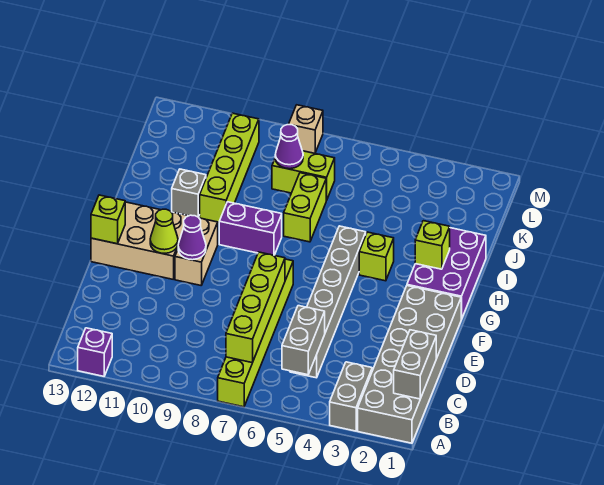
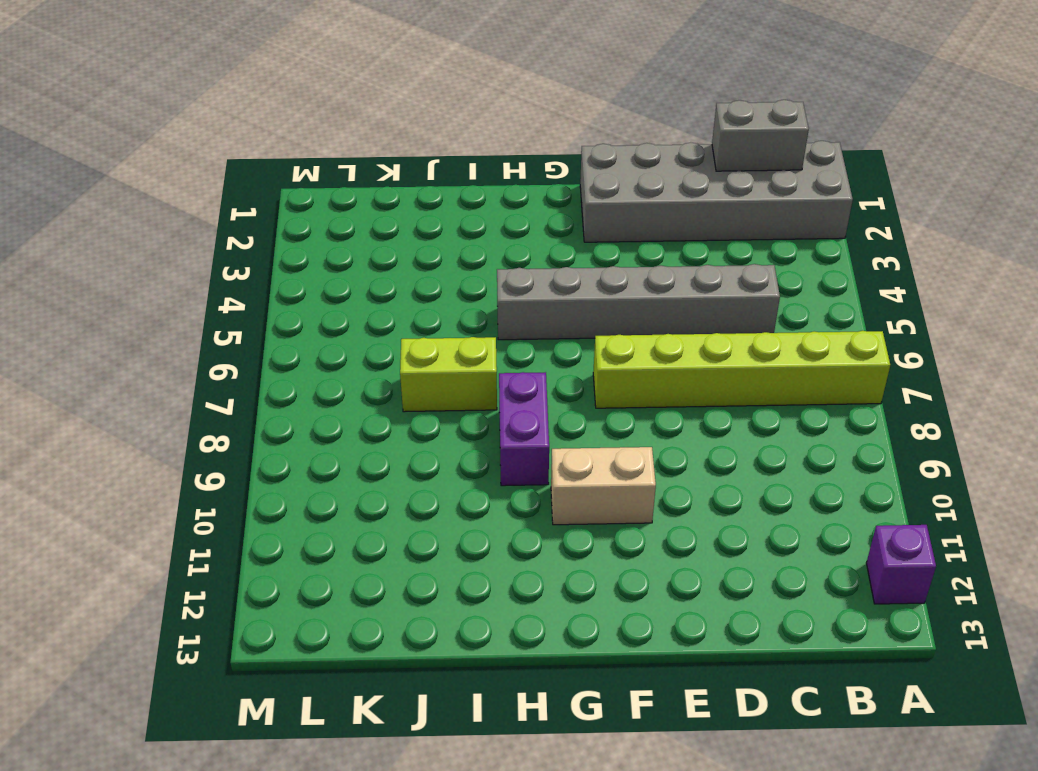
none -> grey brick A3:B3 level 1
none -> tan brick F11:G13 level 1
none -> purple brick G1:I2 level 1

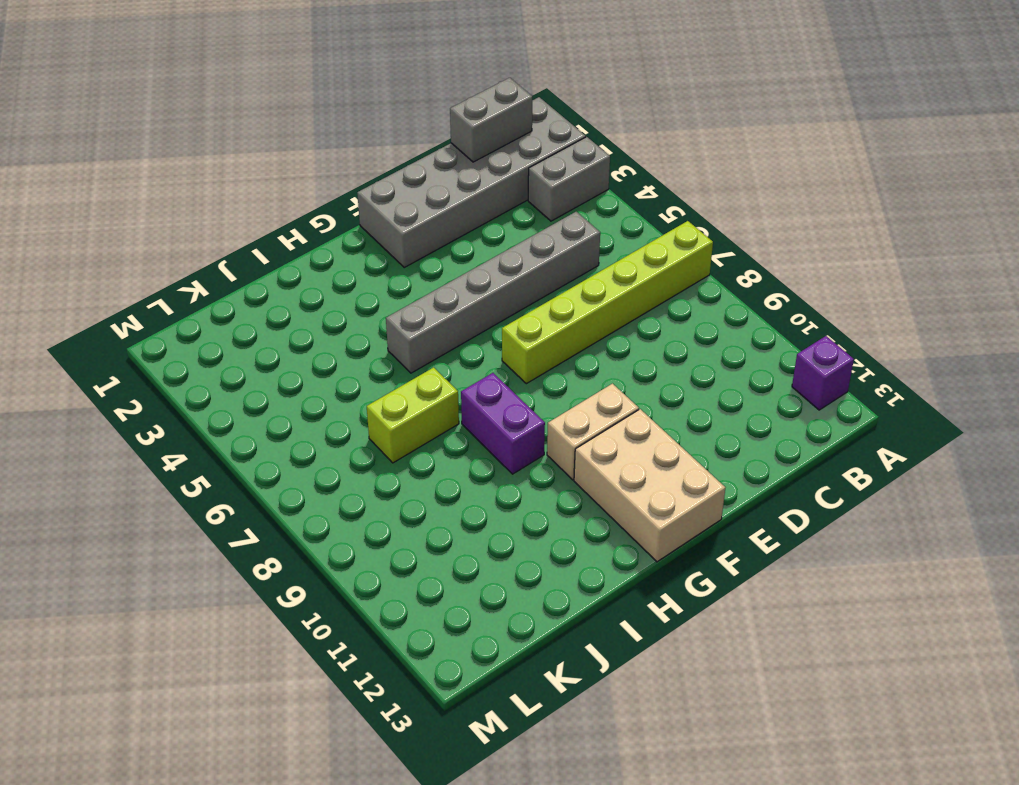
none -> purple brick G1:I2 level 1
none -> lime brick H4 level 1
none -> lime brick I10:L10 level 1

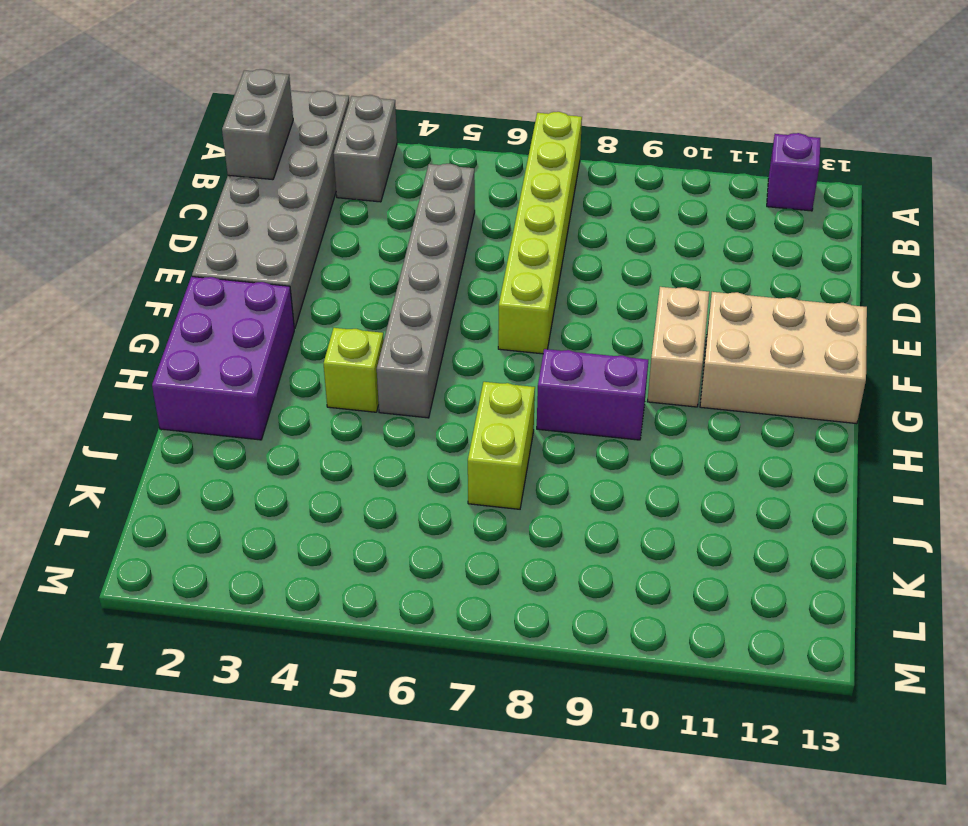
none -> lime brick I10:L10 level 1
none -> grey brick I11 level 1
none -> lime brick K7:K8 level 1

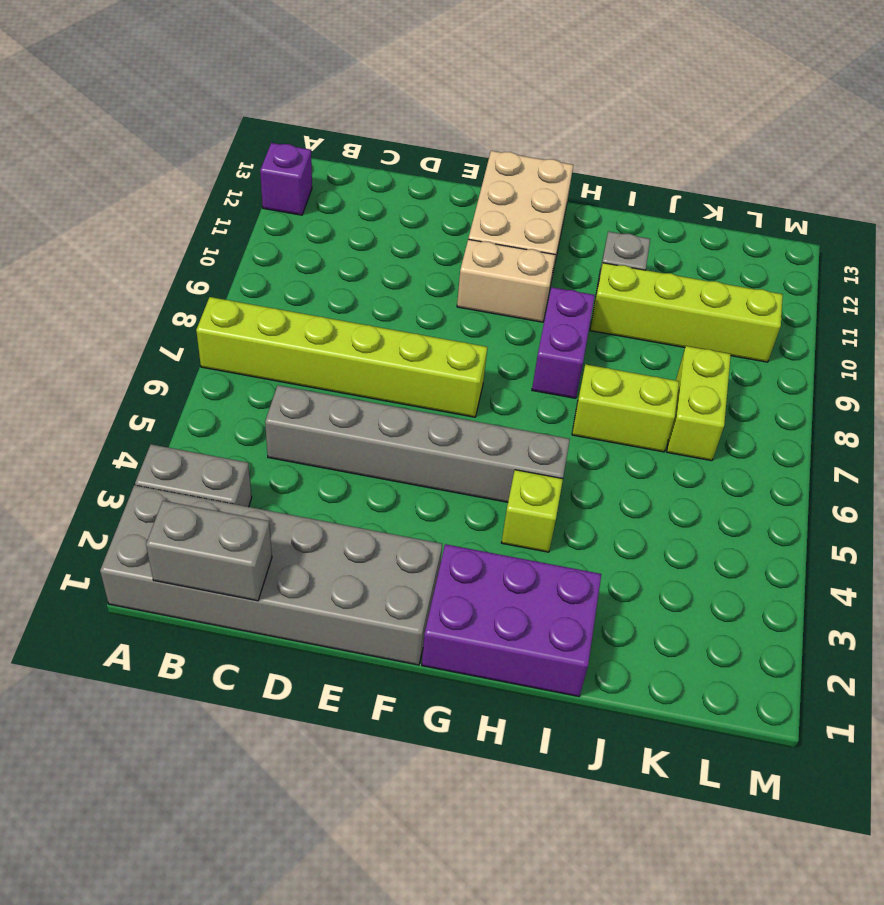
none -> tan brick M8 level 1
none -> grey brick B5:C5 level 2
none -> lime brick B7:E7 level 2

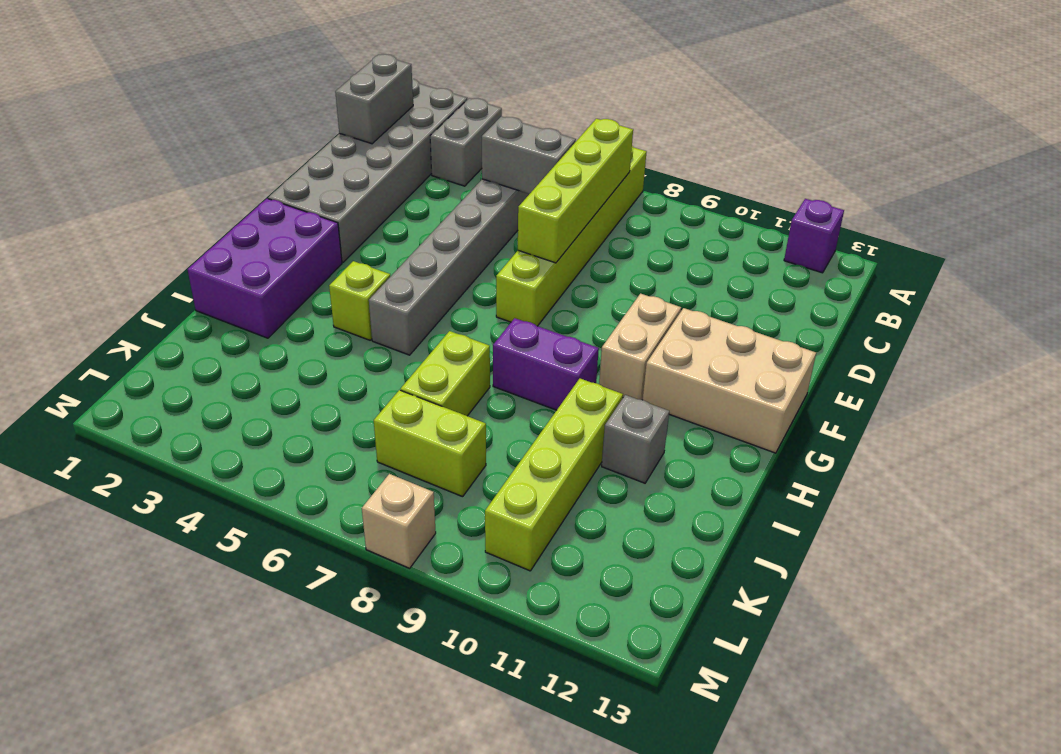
grey brick C5:C6 level 2 -> grey brick B5:C5 level 2
none -> purple cone F10 level 2
none -> lime cone F11 level 2
none -> lime brick F13 level 2

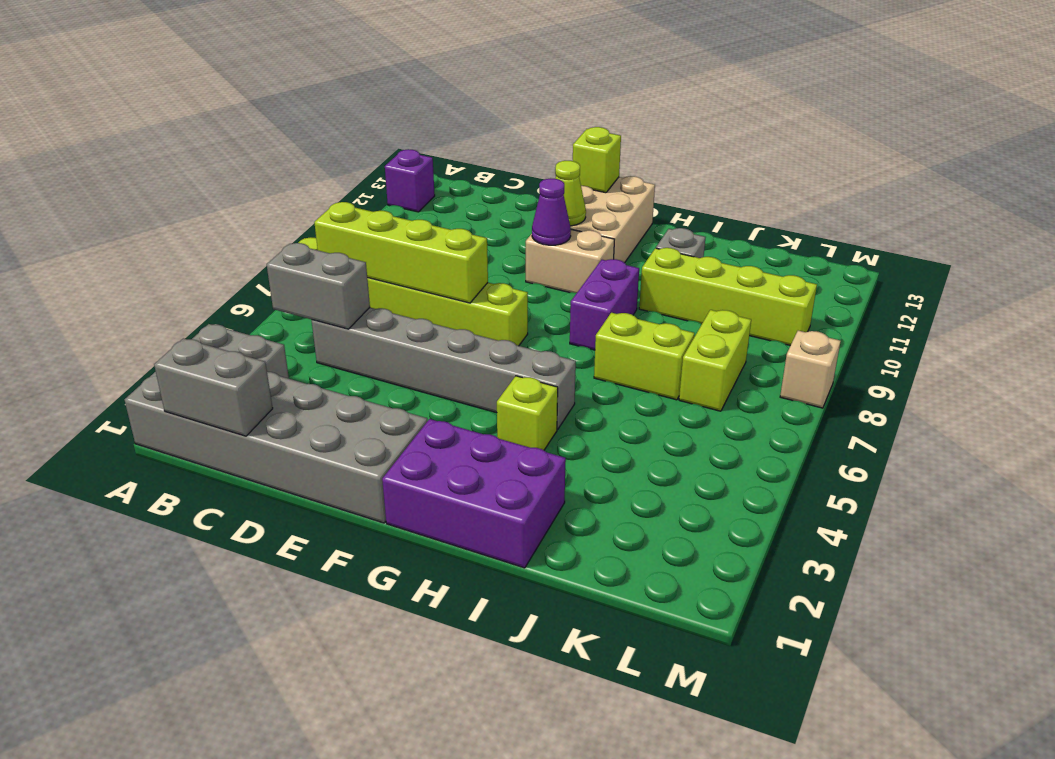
none -> lime brick H2 level 2
none -> purple cone K8 level 2

